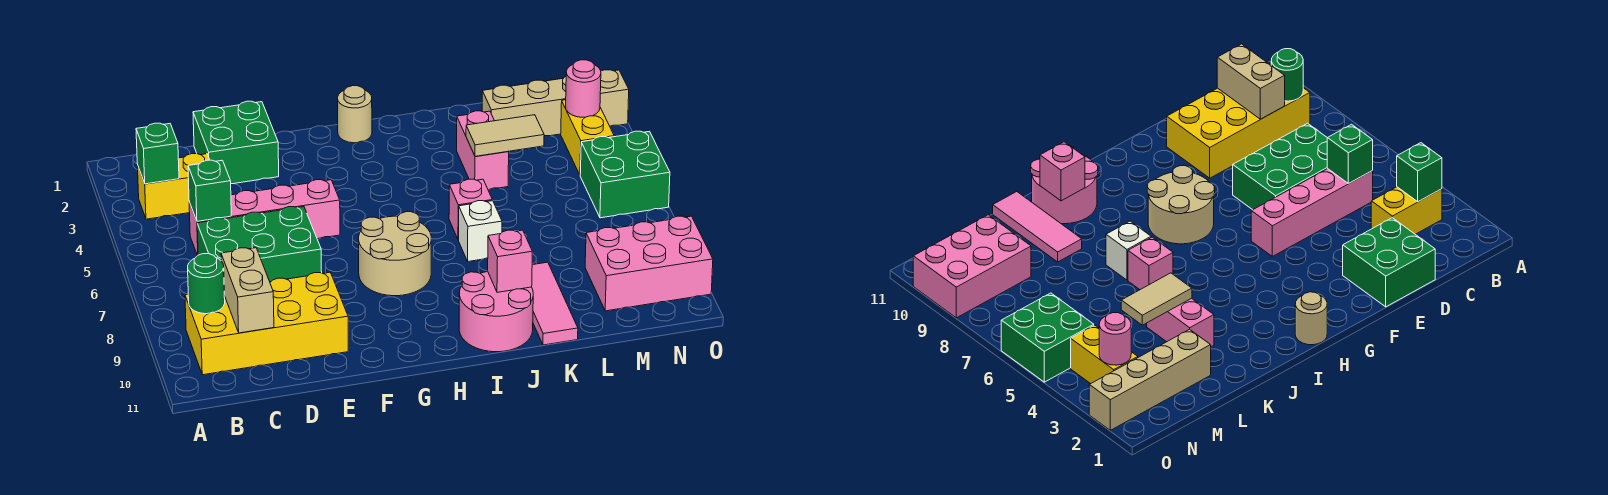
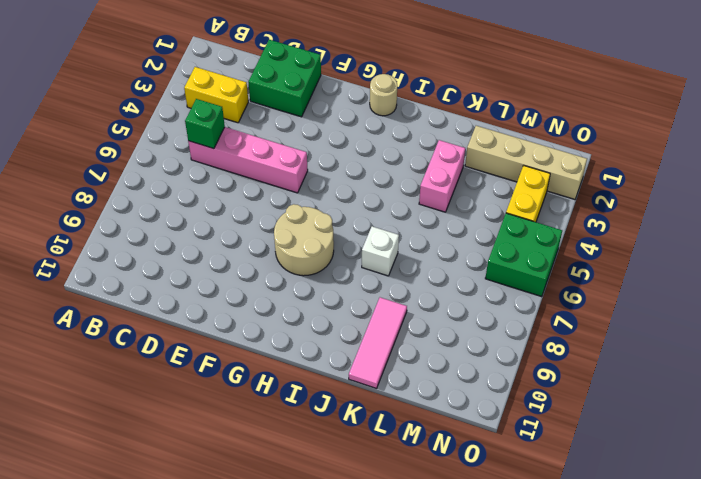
none -> yellow brick B9:E10 level 1
none -> green brick C6:E7 level 1
none -> pink round brick I10:J11 level 1

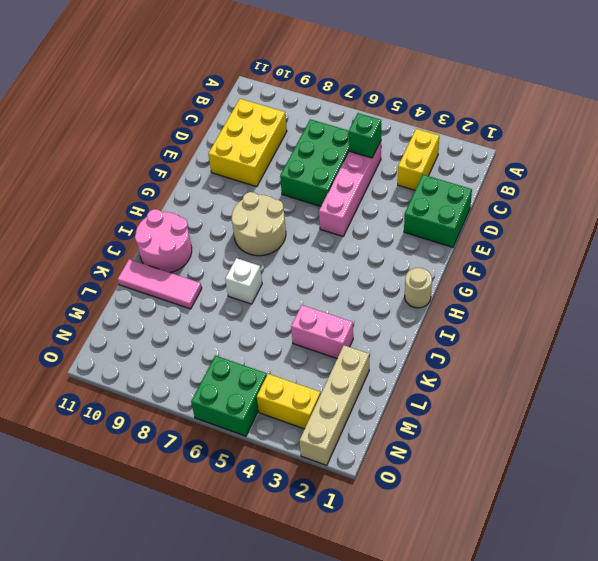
yellow brick C9:E10 level 1 -> yellow brick B9:E10 level 1
none -> pink brick J6 level 1
none -> pink brick M9:O10 level 1
none -> green brick B3 level 2

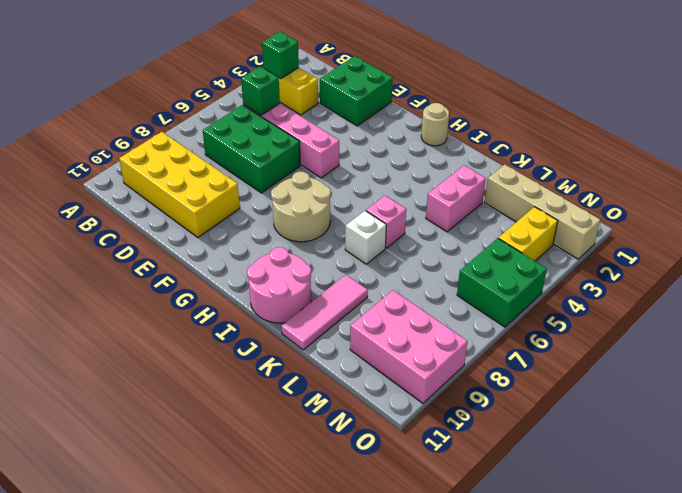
none -> green round brick B9 level 2
none -> tan brick C9:C10 level 2
none -> pink brick J10 level 2

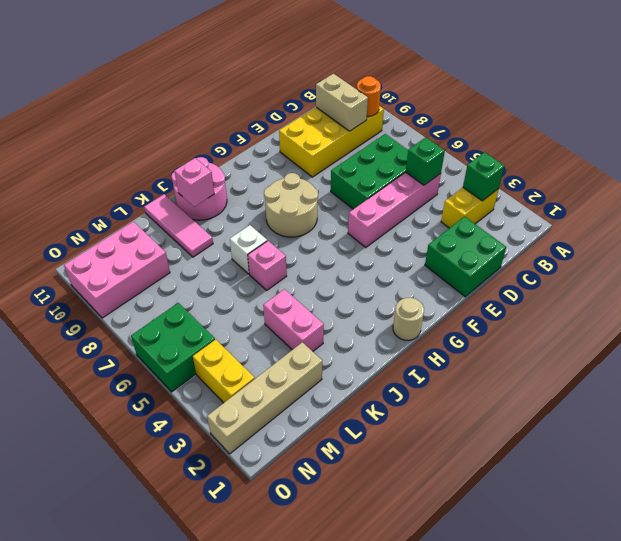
orange round brick B9 level 2 -> green round brick B9 level 2
none -> tan tile K4:L4 level 2
none -> pink round brick N3 level 2

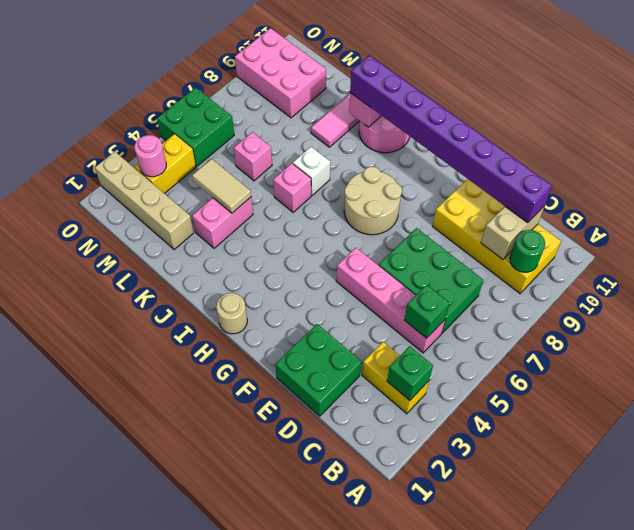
purple brick C10:J10 level 3 -> none
pink brick L6 level 1 -> none

